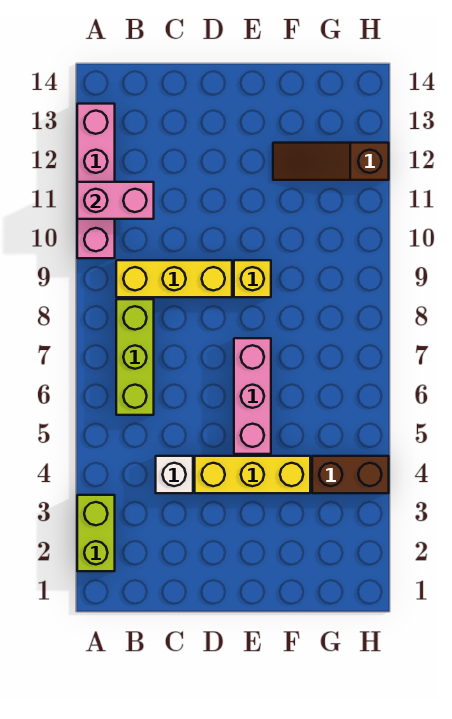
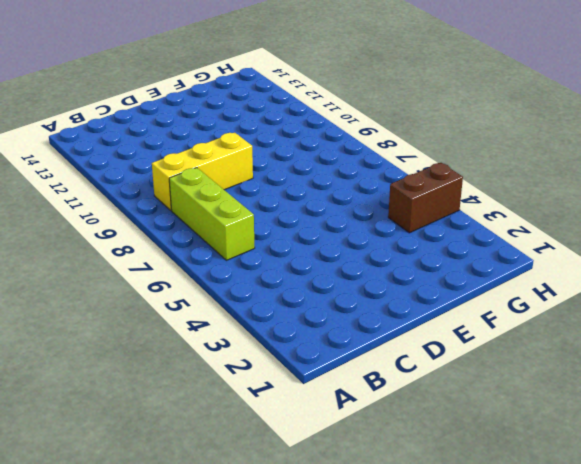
none -> lime brick A2:A3 level 1
none -> pink brick A10:A13 level 1

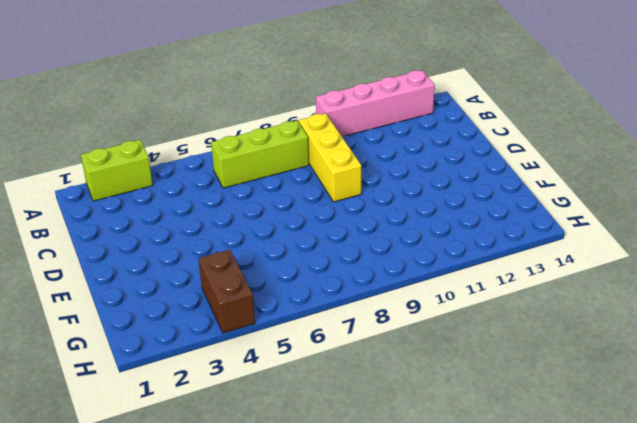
none -> white brick C4 level 1
none -> yellow brick D4:F4 level 1

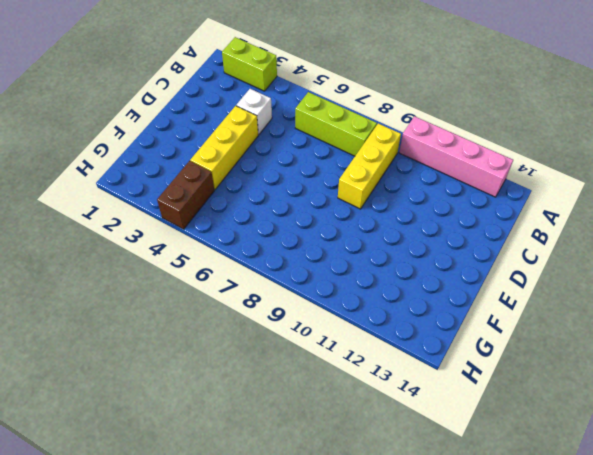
none -> pink brick E5:E7 level 1
none -> yellow brick E9 level 1

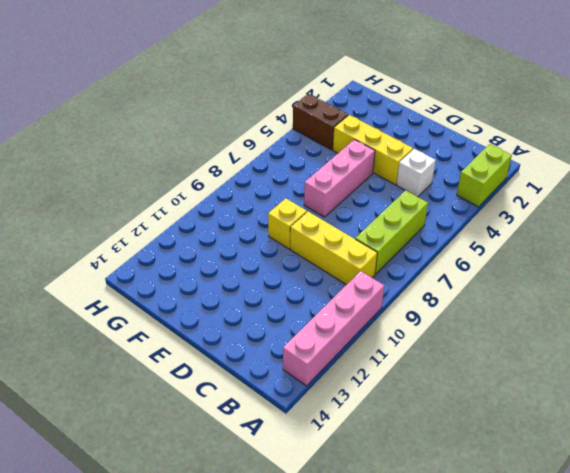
none -> brown slope F12:H12 level 1 top H
none -> pink brick A11:B11 level 2

